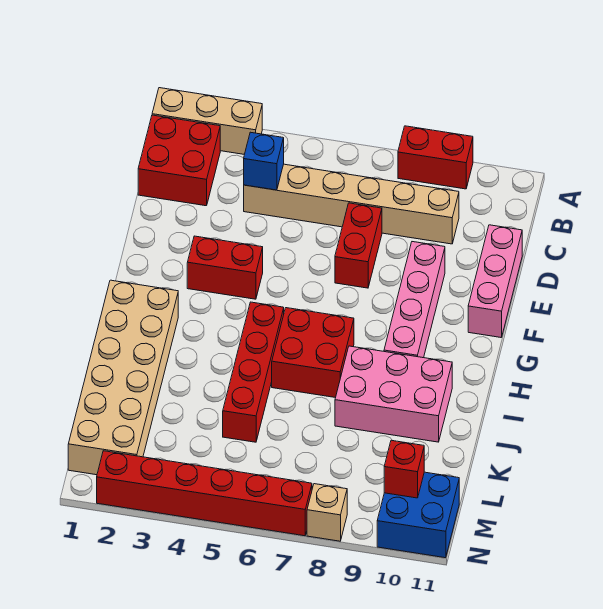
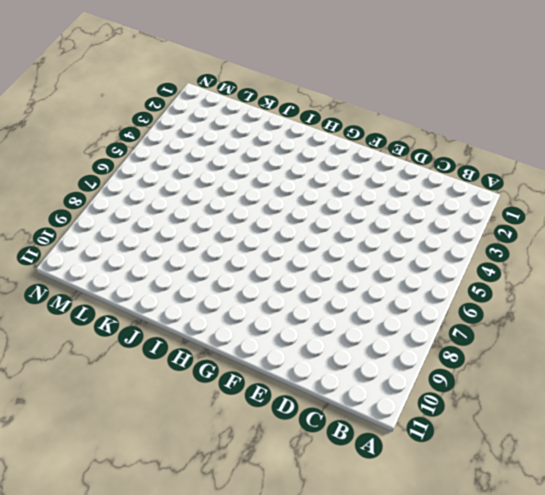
none -> tan brick A1:A3 level 1
none -> red brick A8:A9 level 1
none -> red brick B1:C2 level 1

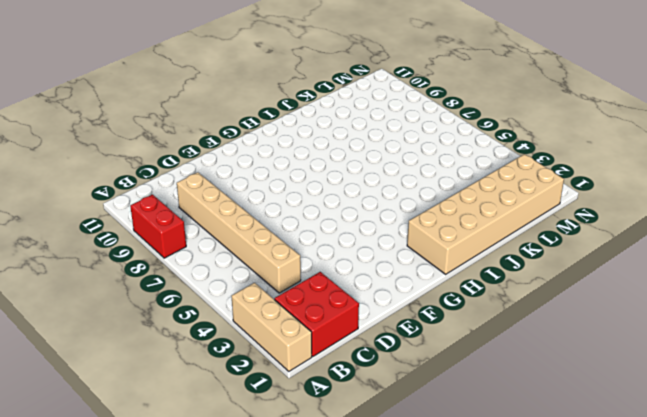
none -> red brick D7:E7 level 1
none -> pink brick D11:F11 level 1
none -> pink brick E9:H9 level 1

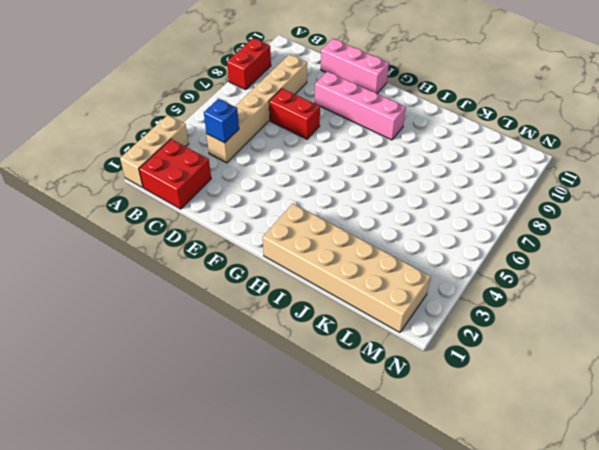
none -> red brick F3:F4 level 1
none -> red brick H5:K5 level 1
none -> red brick H6:I7 level 1

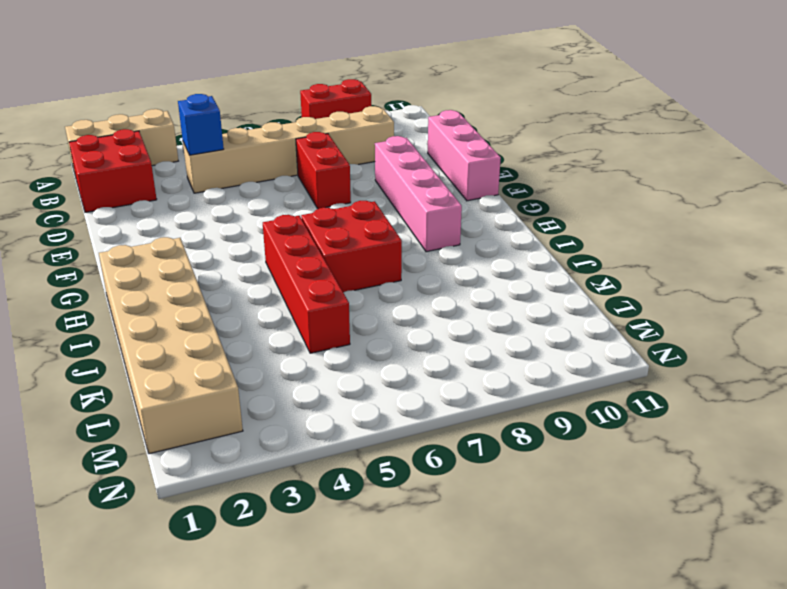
none -> red brick F3:F4 level 1
none -> pink brick I8:J10 level 1
none -> blue brick M10:N11 level 1

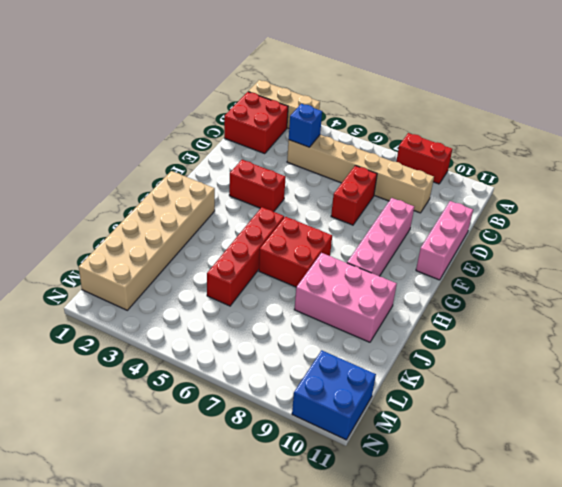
none -> red brick N2:N7 level 1
none -> tan brick N8 level 1
none -> red brick M10 level 2

